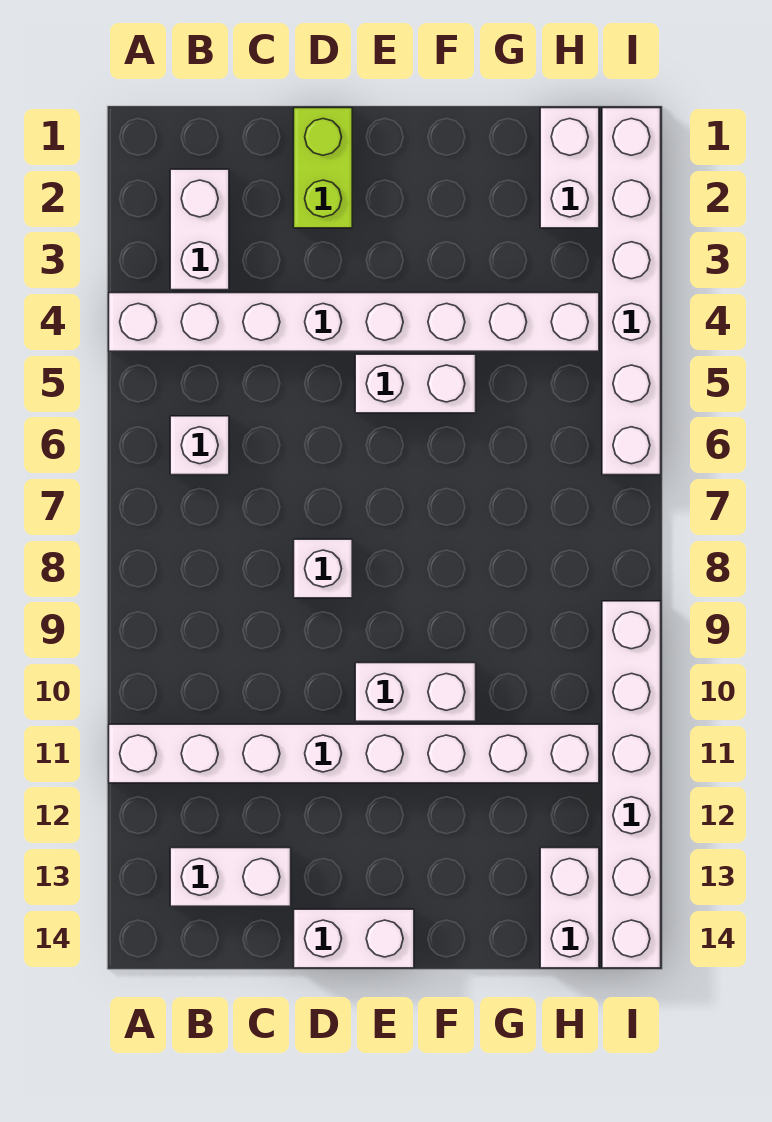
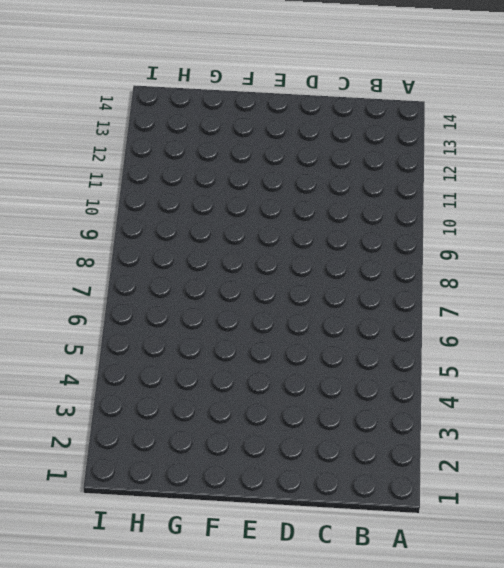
none -> white brick A4:H4 level 1
none -> white brick A11:H11 level 1
none -> white brick B2:B3 level 1

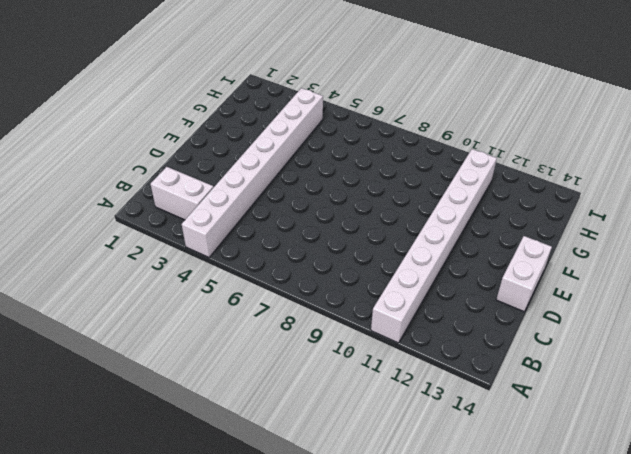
none -> white brick B6 level 1
none -> white brick B13:C13 level 1
none -> lime brick D1:D2 level 1

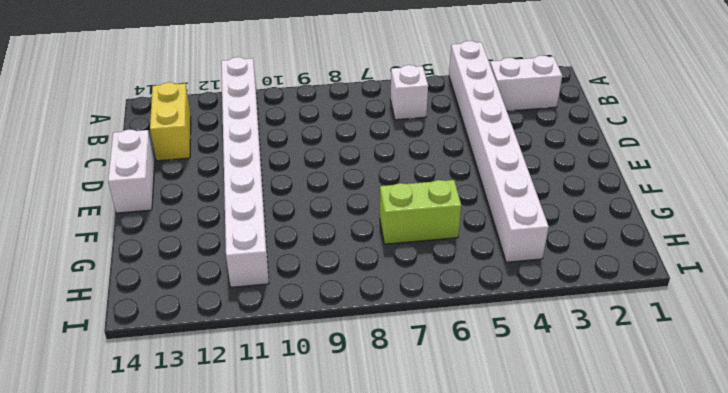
yellow brick B13:C13 level 1 -> white brick B13:C13 level 1
lime brick G6:G7 level 1 -> lime brick D1:D2 level 1
none -> white brick D8 level 1
none -> white brick E5:F5 level 1
none -> white brick E10:F10 level 1

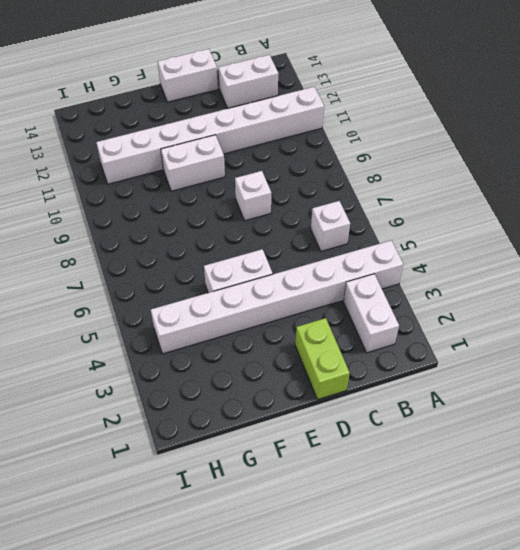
none -> white brick H1:H2 level 1
none -> white brick H13:H14 level 1
none -> white brick I1:I6 level 1

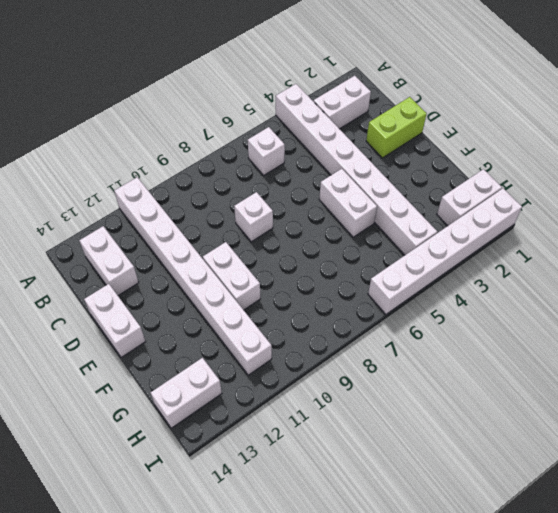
none -> white brick I9:I14 level 1

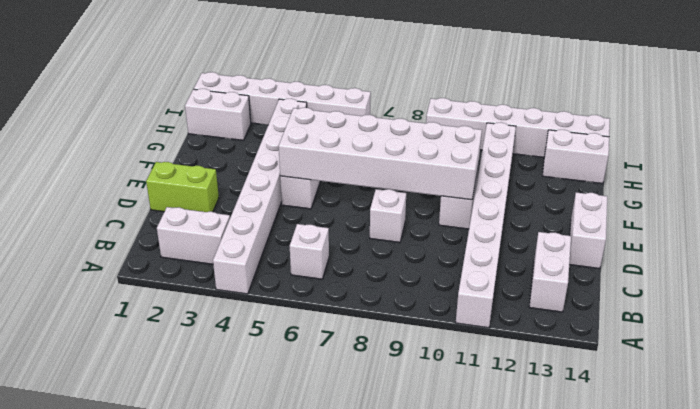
white brick E5:F10 level 2 -> none

